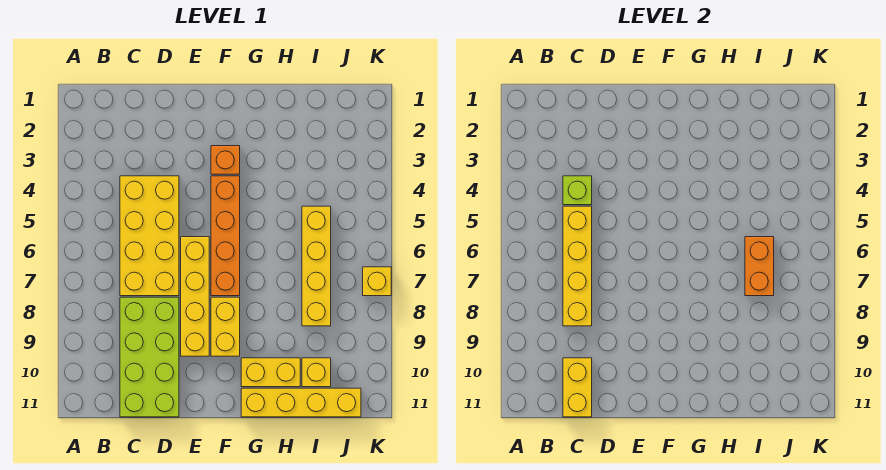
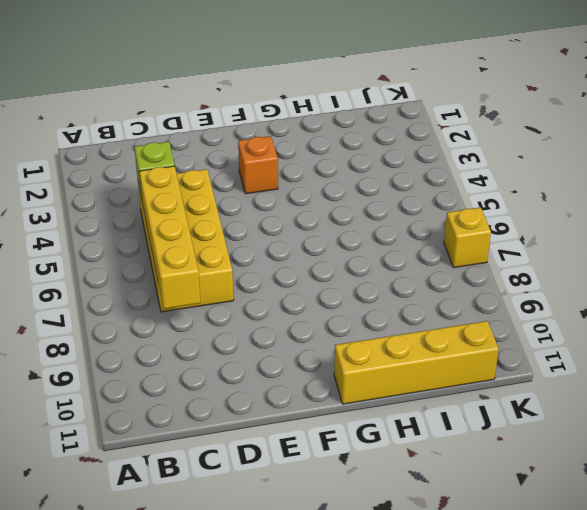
none -> lime brick C8:D11 level 1
none -> yellow brick E6:E9 level 1
none -> orange brick F4:F7 level 1

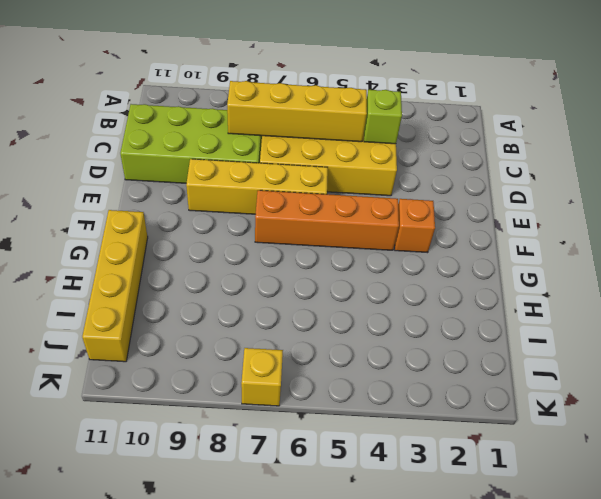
none -> yellow brick F8:F9 level 1
none -> yellow brick G10:H10 level 1
none -> yellow brick I5:I8 level 1

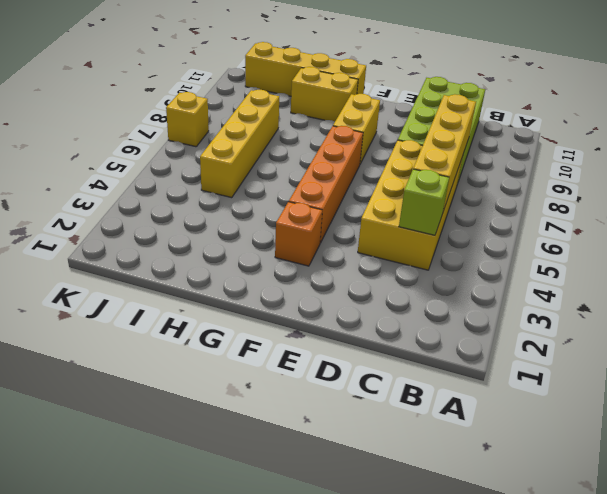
none -> yellow brick E6:E9 level 1
none -> yellow brick I10 level 1
none -> yellow brick C10:C11 level 2

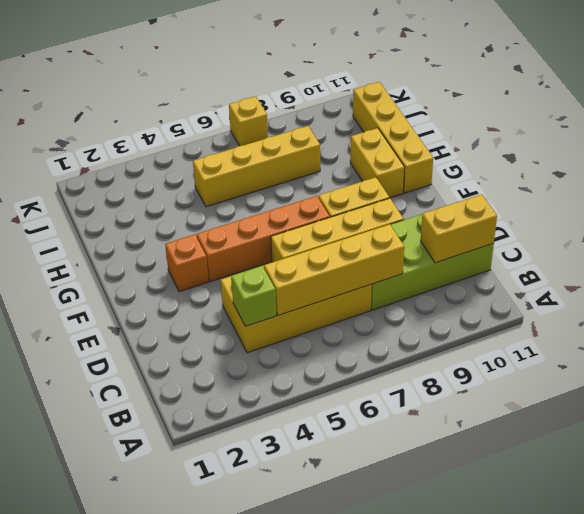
none -> yellow brick I10 level 1
none -> orange brick I6:I7 level 2

